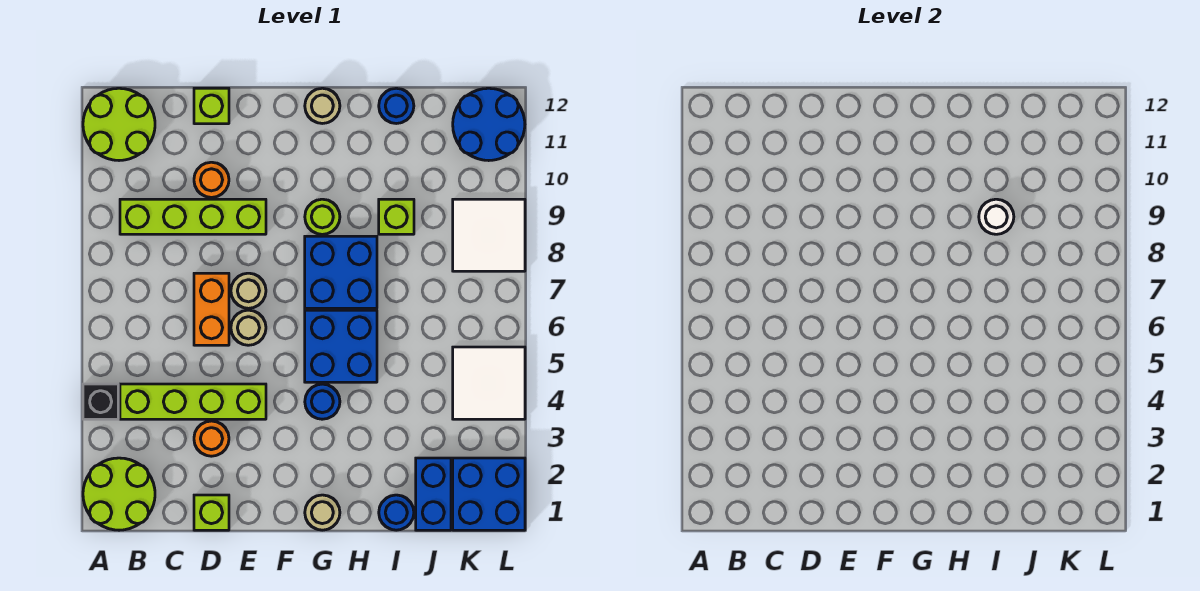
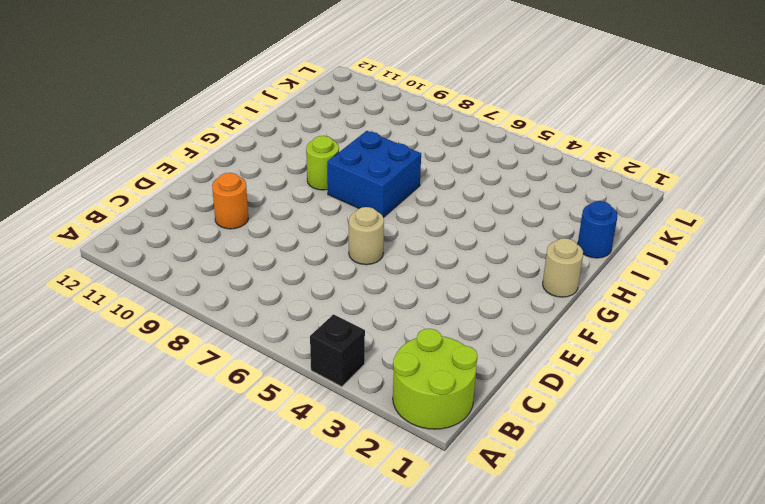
none -> lime round brick A11:B12 level 1
none -> lime brick B4:E4 level 1
none -> lime brick B9:E9 level 1

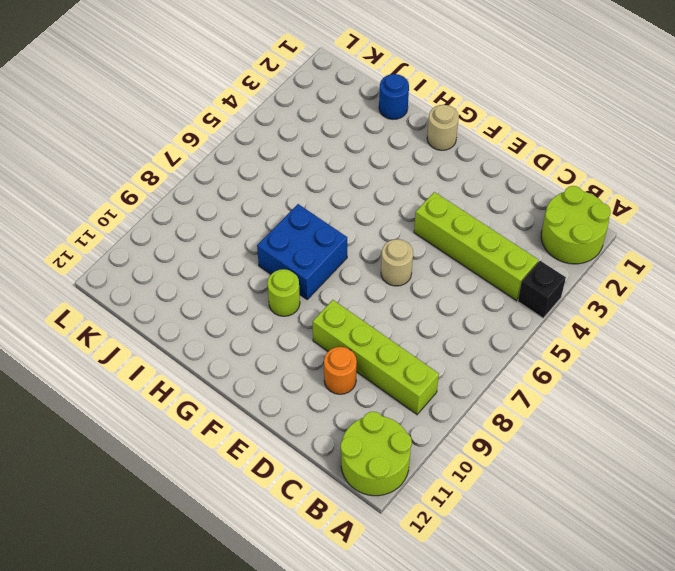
none -> lime brick D1 level 1
none -> orange round brick D3 level 1
none -> orange brick D6:D7 level 1

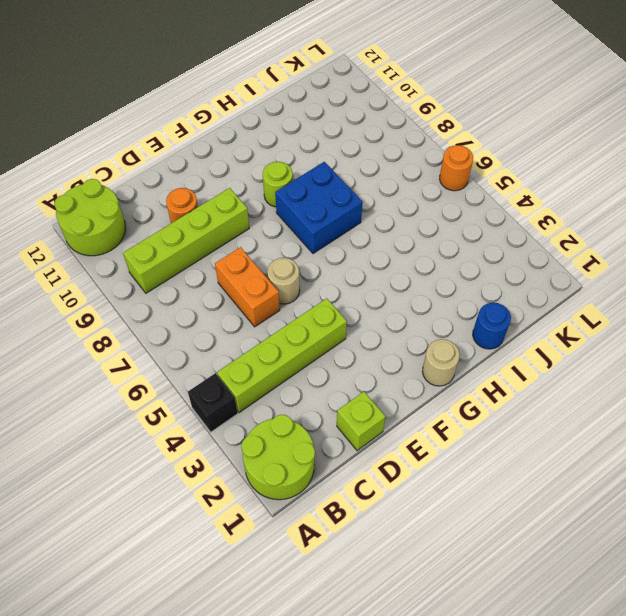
orange round brick L6 level 1 -> orange round brick D3 level 1
none -> lime brick D12 level 1
none -> tan round brick E7 level 1
none -> blue round brick G4 level 1

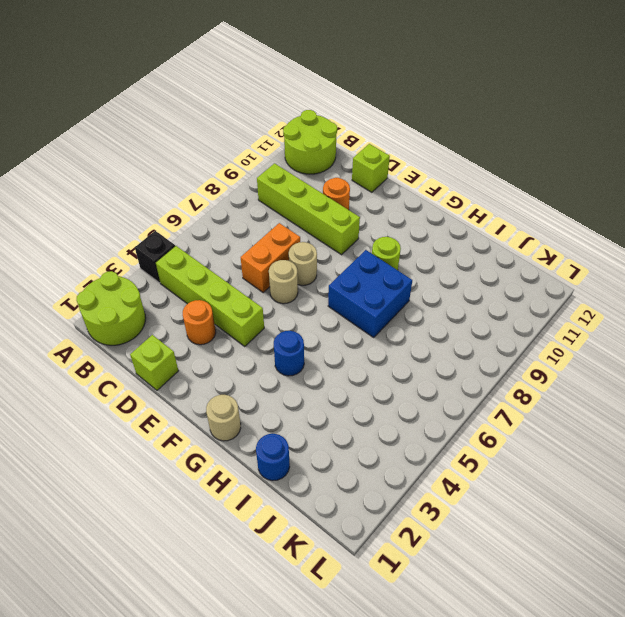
none -> blue brick G5:H6 level 1
none -> tan round brick G12 level 1
none -> lime brick I9 level 1

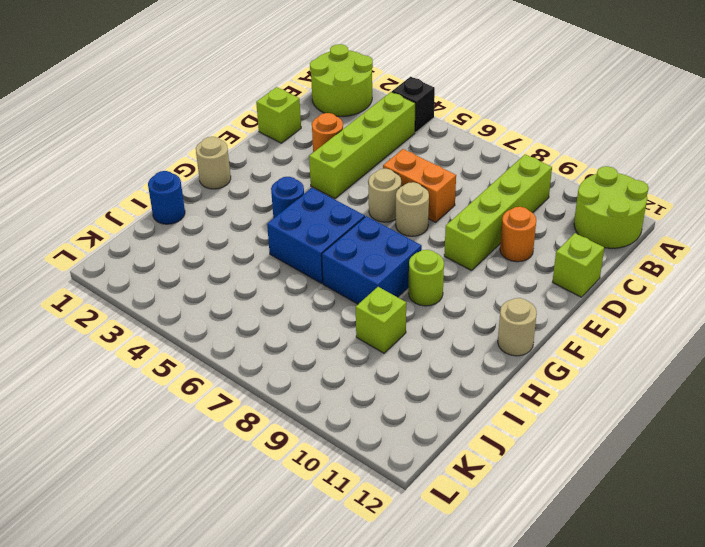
none -> blue round brick I12 level 1
none -> blue brick J1:J2 level 1
none -> blue brick K1:L2 level 1

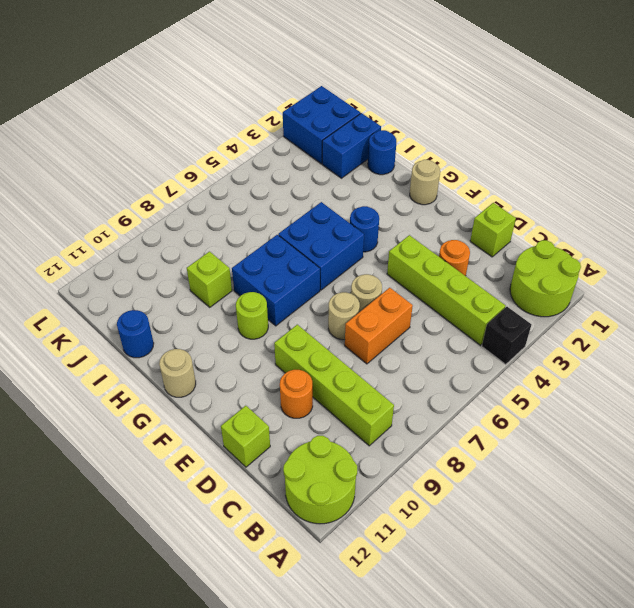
none -> white tile K4:L5 level 1
none -> white tile K8:L9 level 1
none -> blue round brick K11:L12 level 1

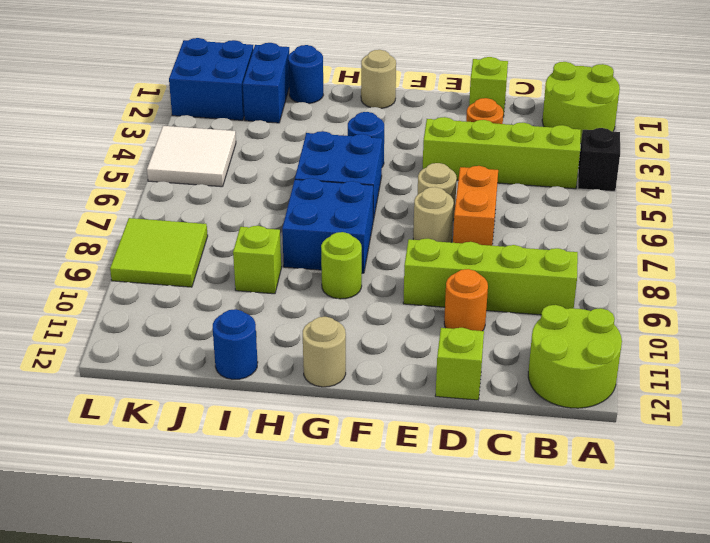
lime tile K8:L9 level 1 -> white tile K8:L9 level 1
none -> blue round brick K11:L12 level 1
none -> white round brick I9 level 2

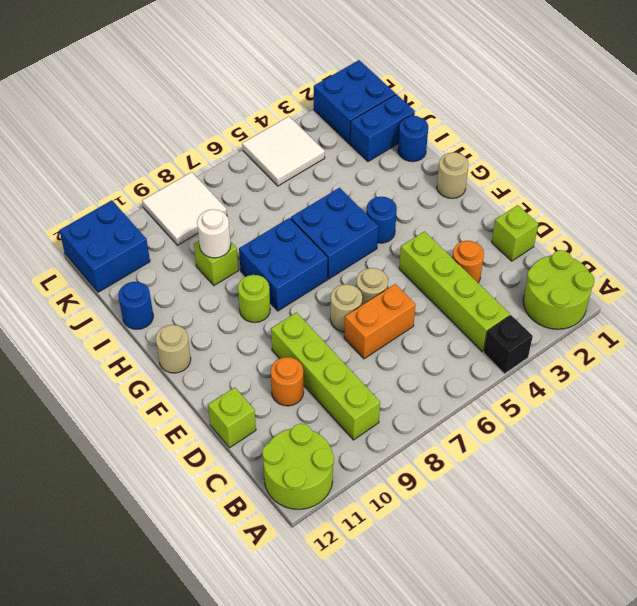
blue brick K11:L12 level 1 -> blue round brick K11:L12 level 1

